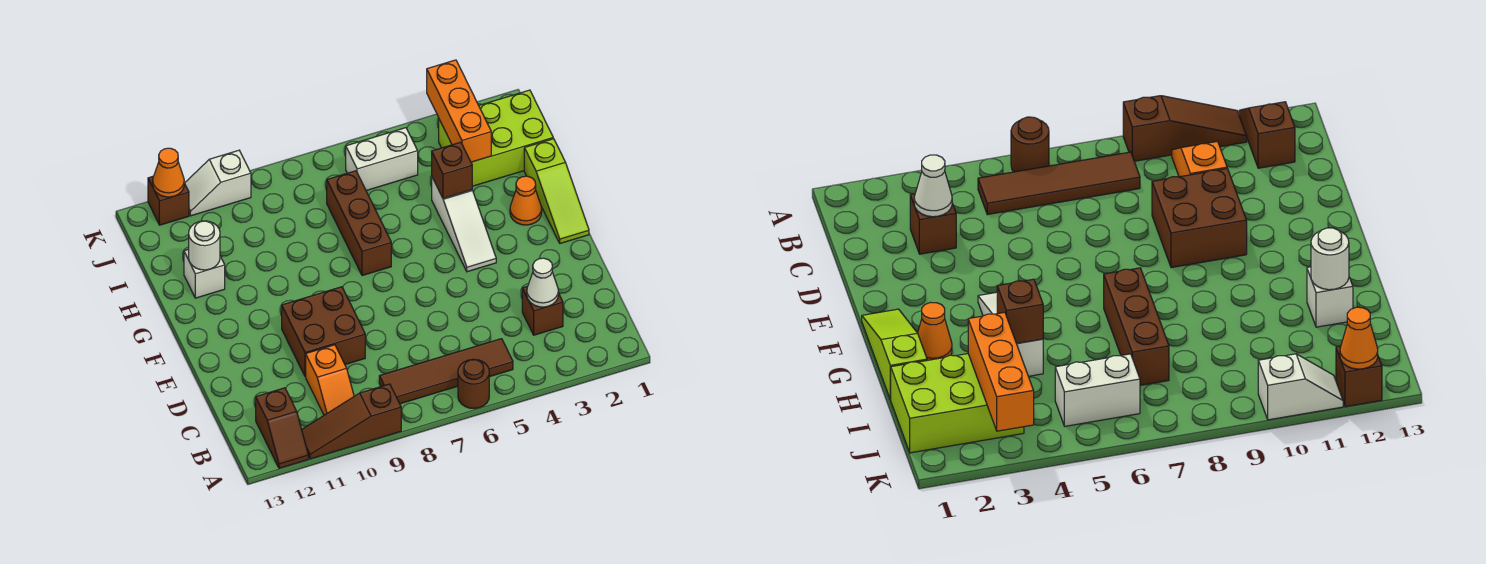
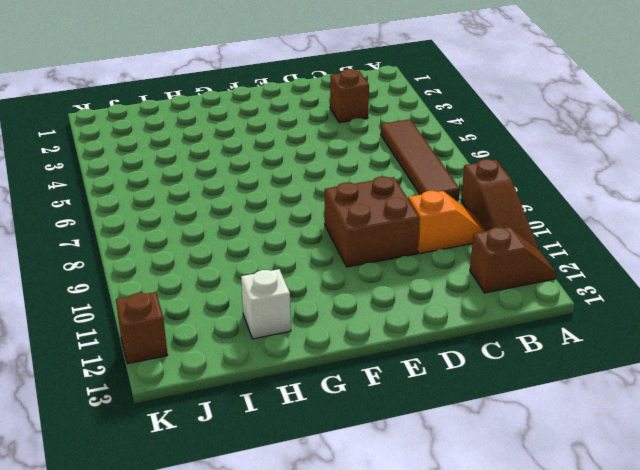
none -> brown round brick A6 level 1
none -> lime slope F1:H1 level 1 top H
none -> white slope F4:H4 level 1 top H

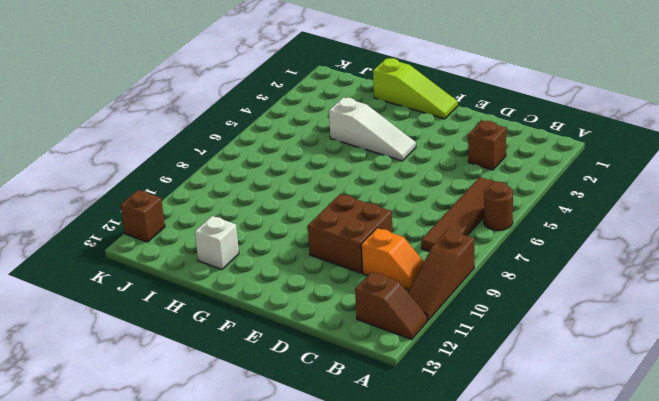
none -> orange cone G2 level 1
none -> brown brick G7:I7 level 1
none -> lime brick I1:J3 level 1

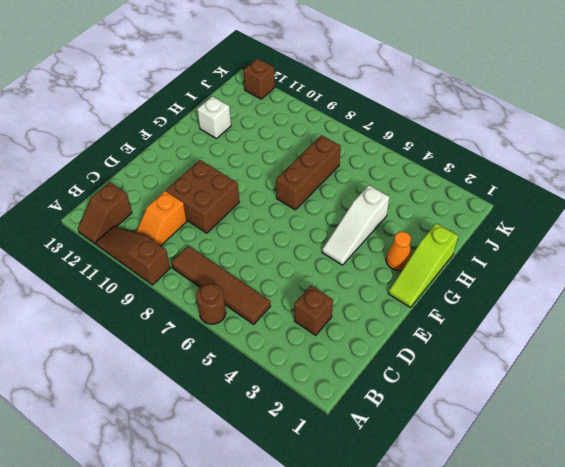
none -> lime brick I1:J3 level 1
none -> white brick J5:J6 level 1
none -> white slope K10:K11 level 1 top 10

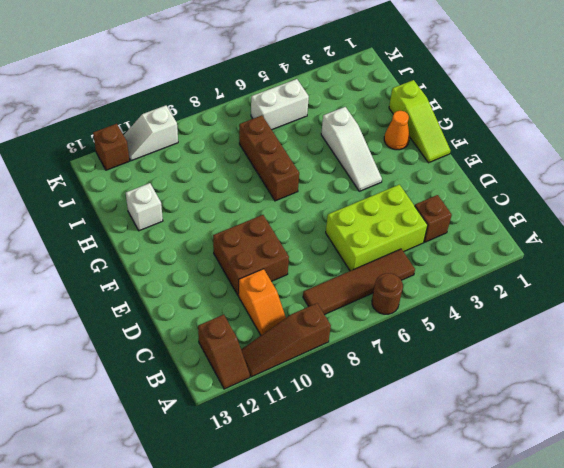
lime brick C4:D6 level 1 -> lime brick I1:J3 level 1
none -> white cone C3 level 2
none -> brown brick H4 level 2
none -> white round brick H12 level 2

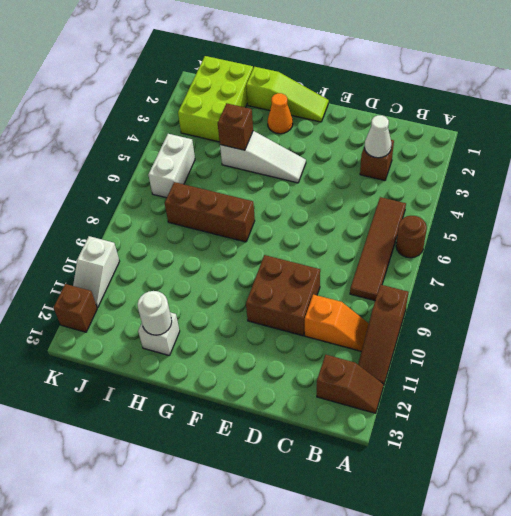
none -> orange brick I3:K3 level 2
none -> orange cone K12 level 2

